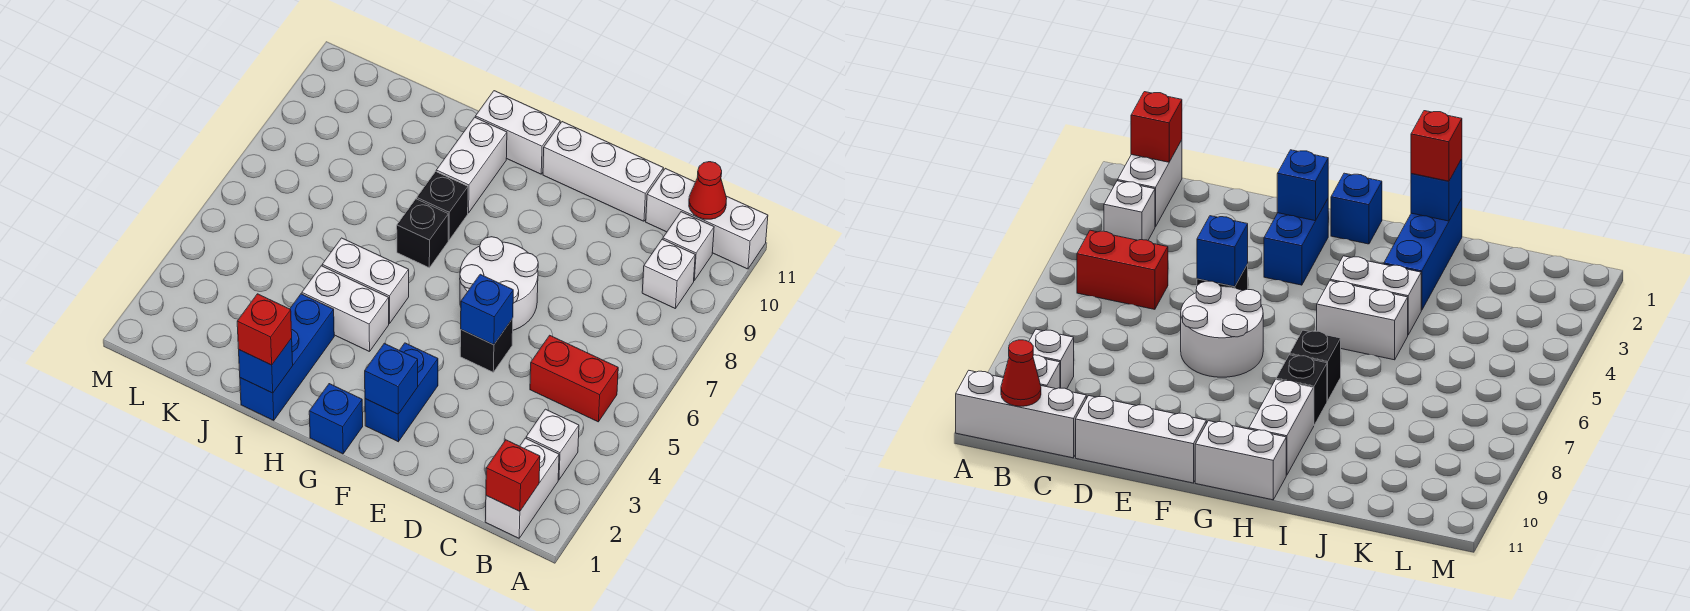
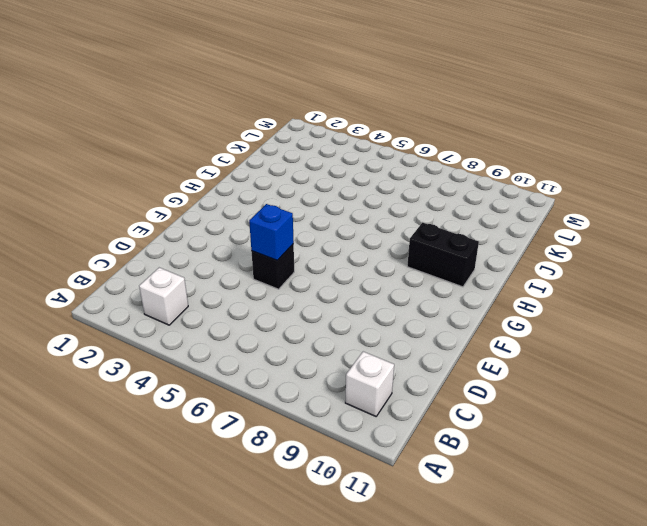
black brick H9:H10 level 1 -> white brick H9:H10 level 1
none -> white brick A11:C11 level 1
none -> white brick B1:B2 level 1
none -> red brick B5:C5 level 1

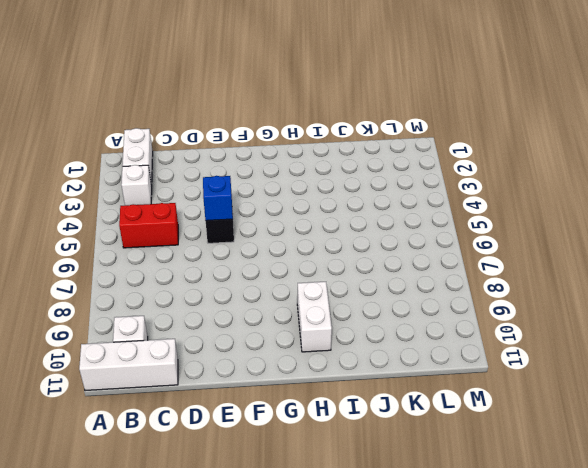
none -> white brick B9 level 1
none -> white brick D11:F11 level 1
none -> white round brick E6:F7 level 1

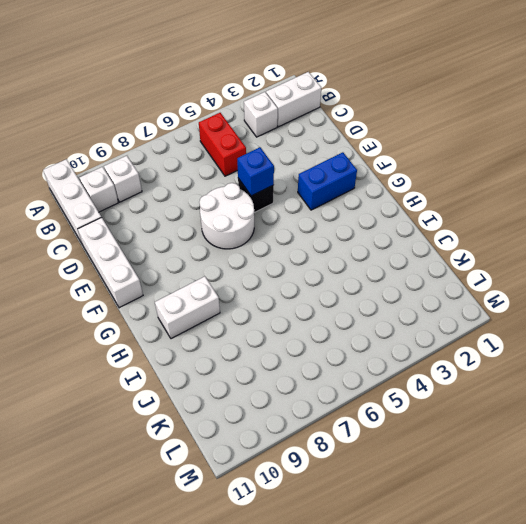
none -> blue brick G1 level 1
none -> white brick G11:H11 level 1
none -> white brick H4:I4 level 1

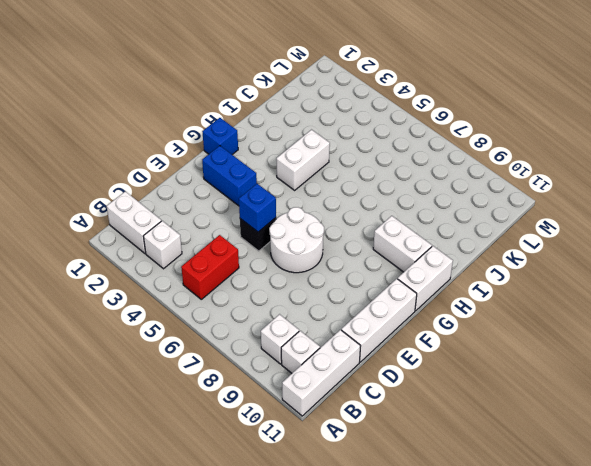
none -> white brick H5:I5 level 1
none -> black brick H7 level 1
none -> black brick H8 level 1

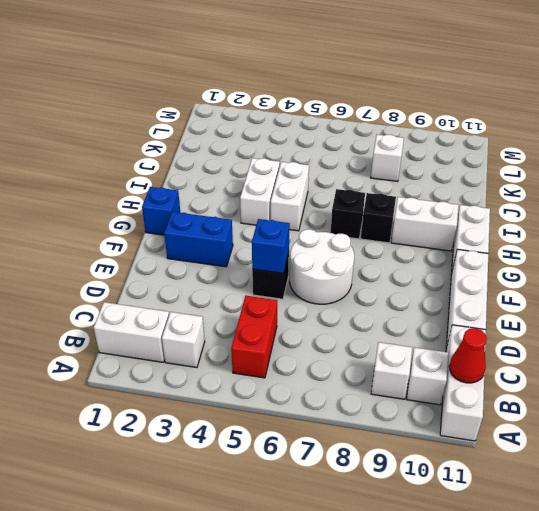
white brick K8 level 1 -> none
none -> blue brick I1:I3 level 1
none -> red brick B1 level 2
none -> blue brick F2 level 2

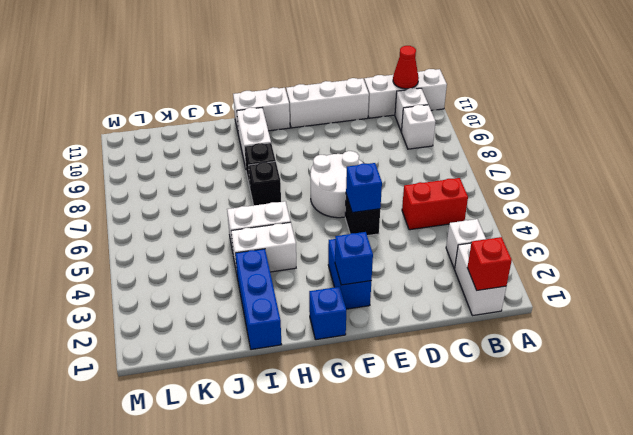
none -> blue brick I1 level 2
none -> red brick I1 level 3

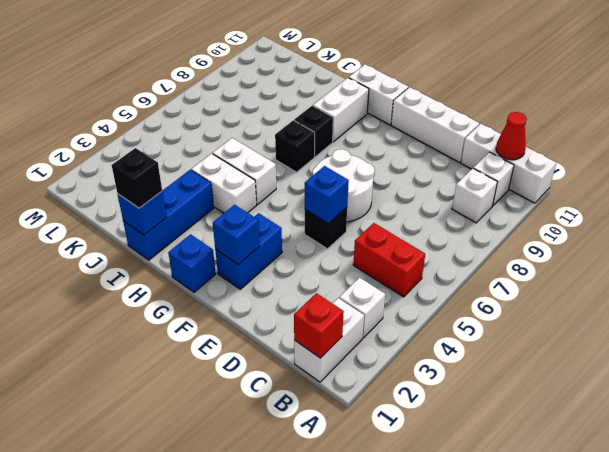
black brick I1 level 3 -> red brick I1 level 3

